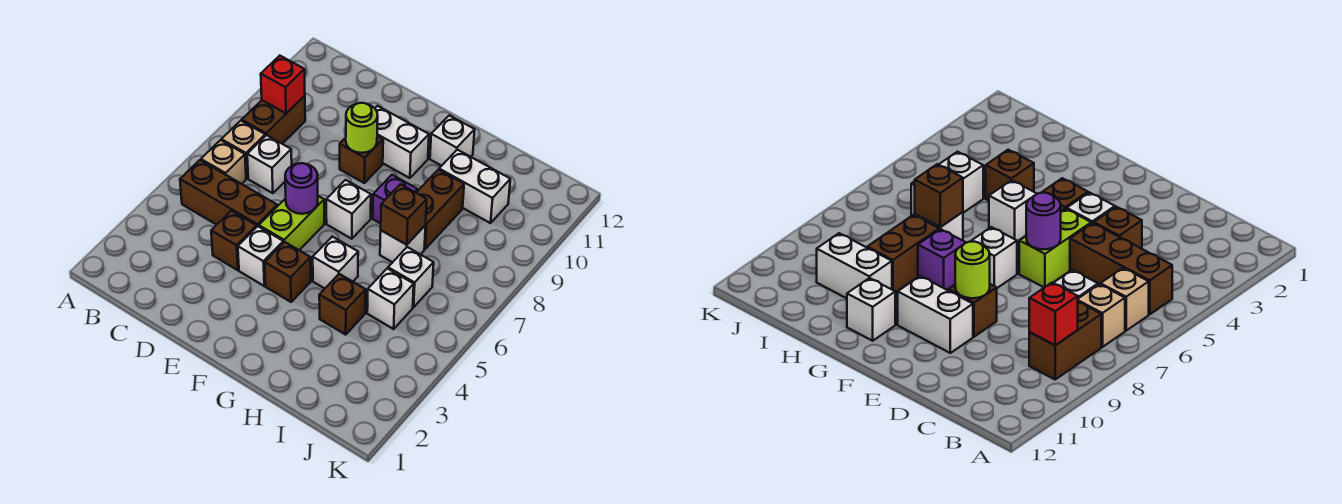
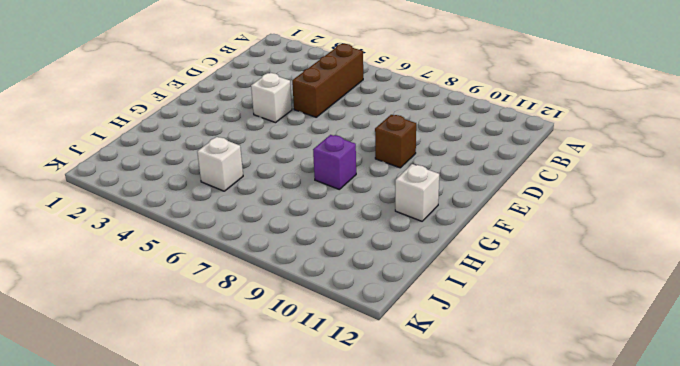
none -> tan brick B6 level 1
none -> tan brick B7 level 1
none -> brown brick B8:B9 level 1

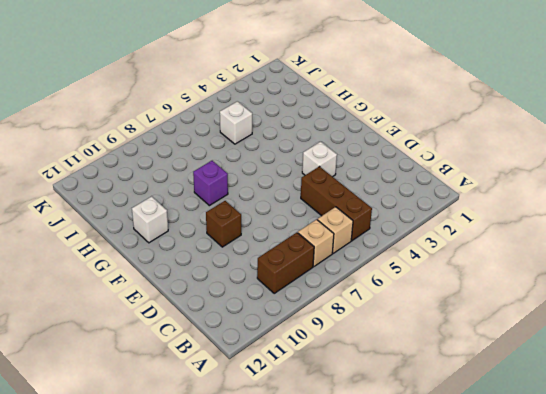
none -> white brick C7 level 1
none -> brown brick D4 level 1
none -> lime brick E5:E6 level 1

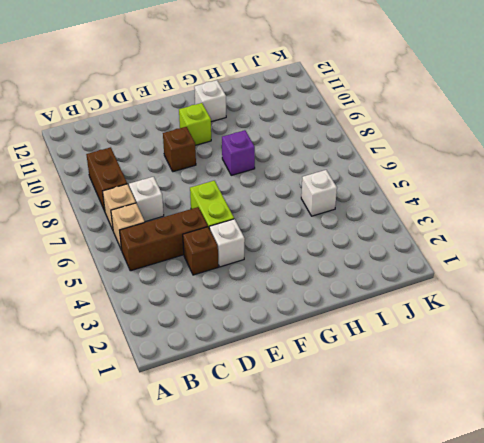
lime brick F10 level 1 -> white brick E10:F10 level 1
none -> brown brick F4 level 1
none -> white brick F7 level 1
none -> white brick G5 level 1

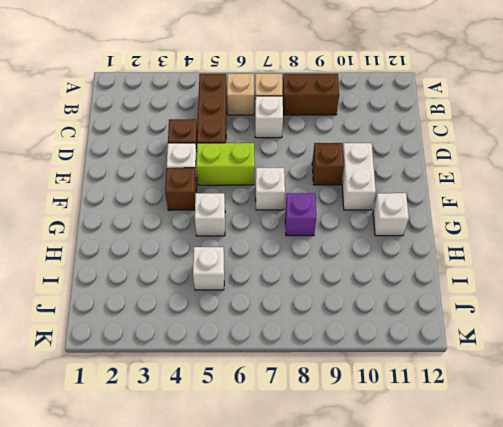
none -> brown brick H4 level 1
none -> white brick H7 level 1
none -> brown brick H8:H9 level 1

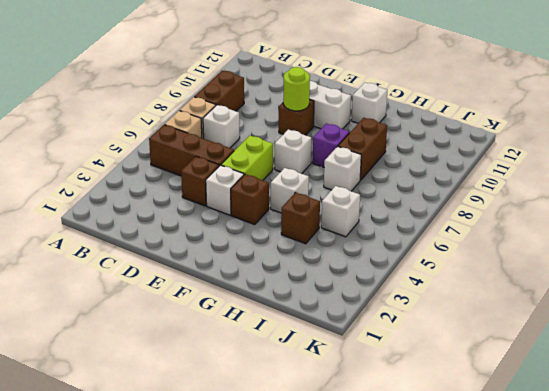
none -> white brick H10:I10 level 1
none -> white brick I6 level 1
none -> red brick B9 level 2

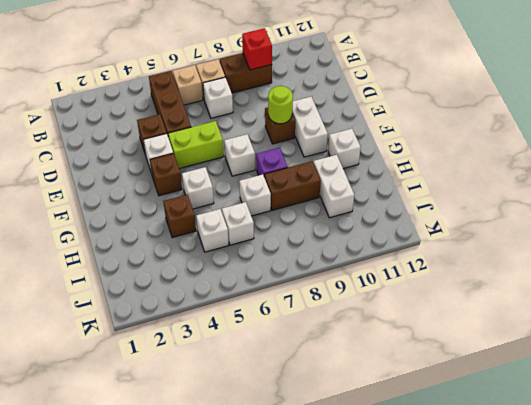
none -> purple round brick E6 level 2
none -> brown brick H7 level 2

